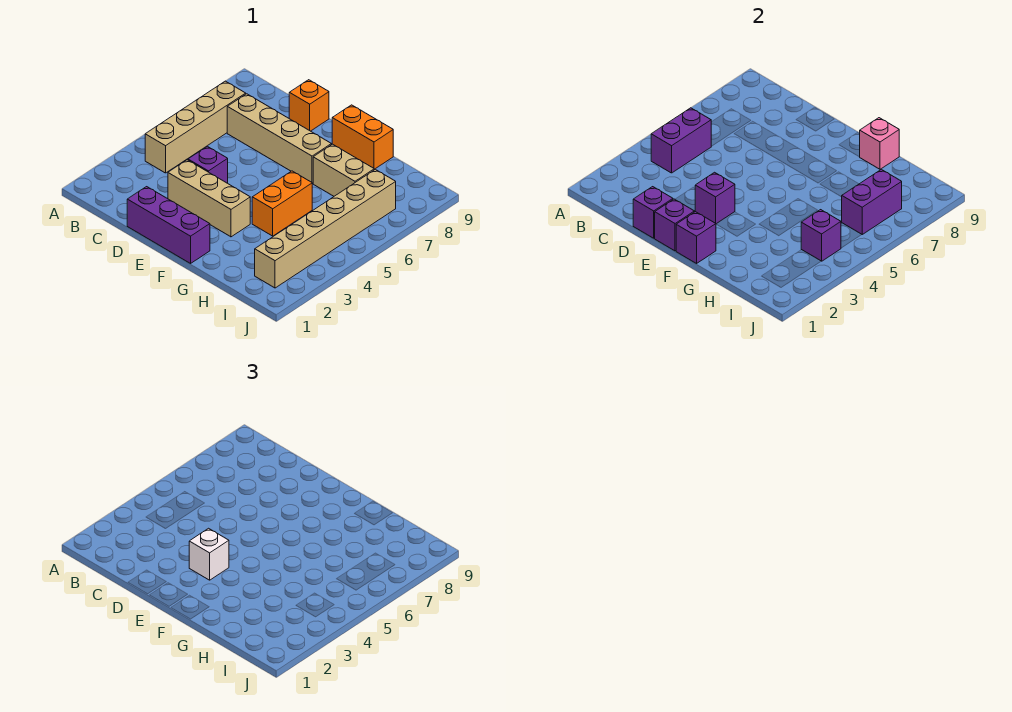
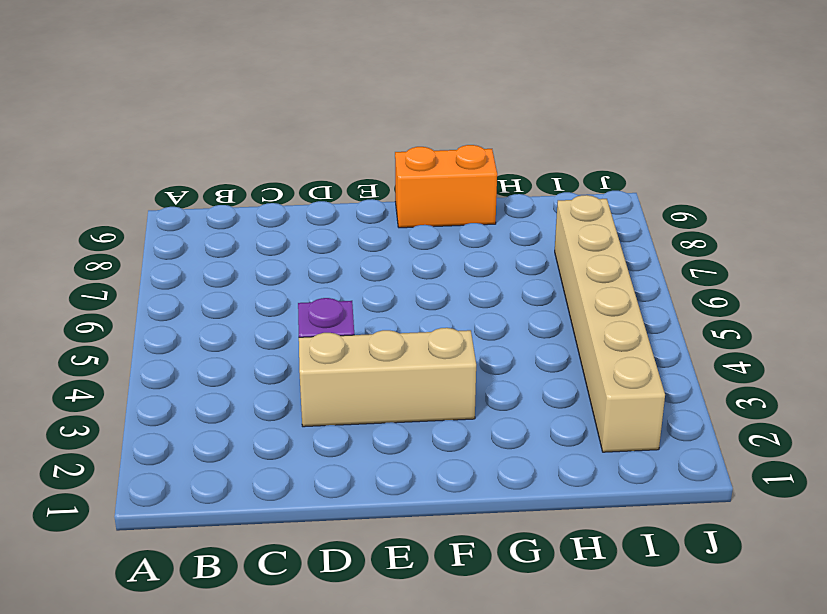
none -> tan brick B4:B7 level 1
none -> tan brick C7:F7 level 1
none -> purple brick D1:F1 level 1

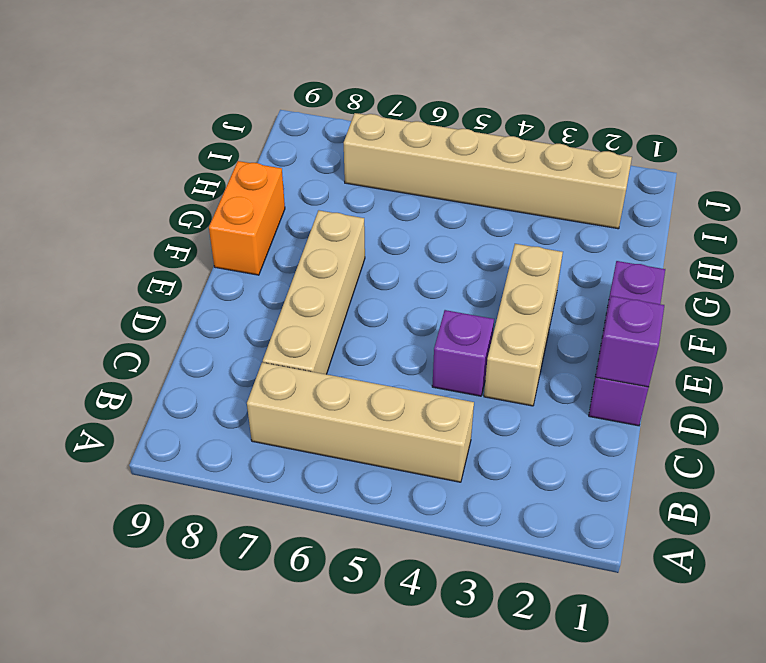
none -> orange brick D9 level 1
none -> orange brick G4:G5 level 1
none -> tan brick G7:H7 level 1

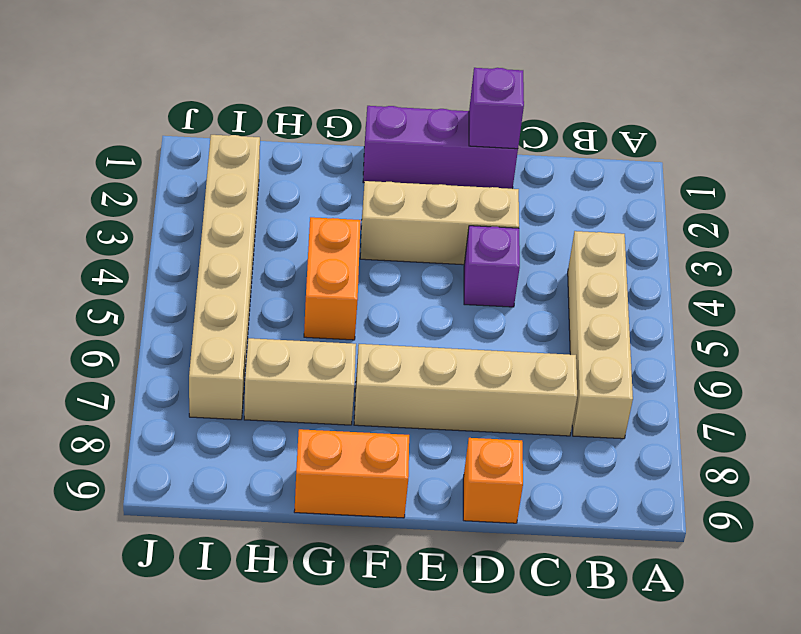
none -> purple brick B4:B5 level 2
none -> purple brick E1 level 2
none -> purple brick E3 level 2

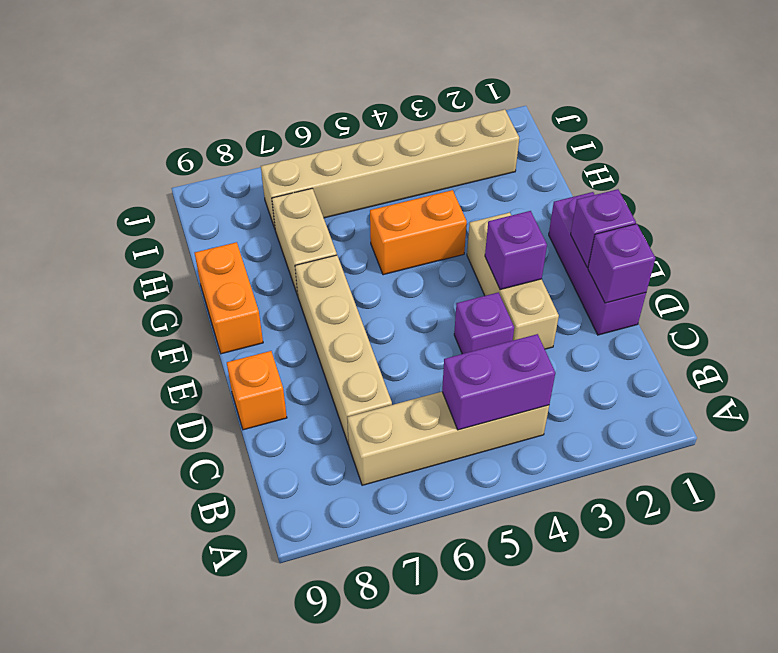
none -> purple brick F1 level 2
none -> pink brick G9 level 2
none -> purple brick I4 level 2

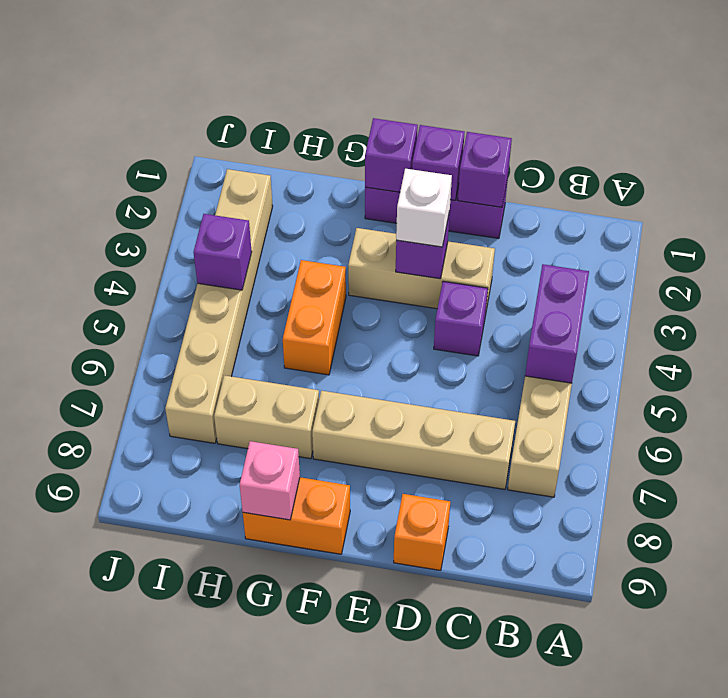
none -> purple brick I6:I7 level 2

